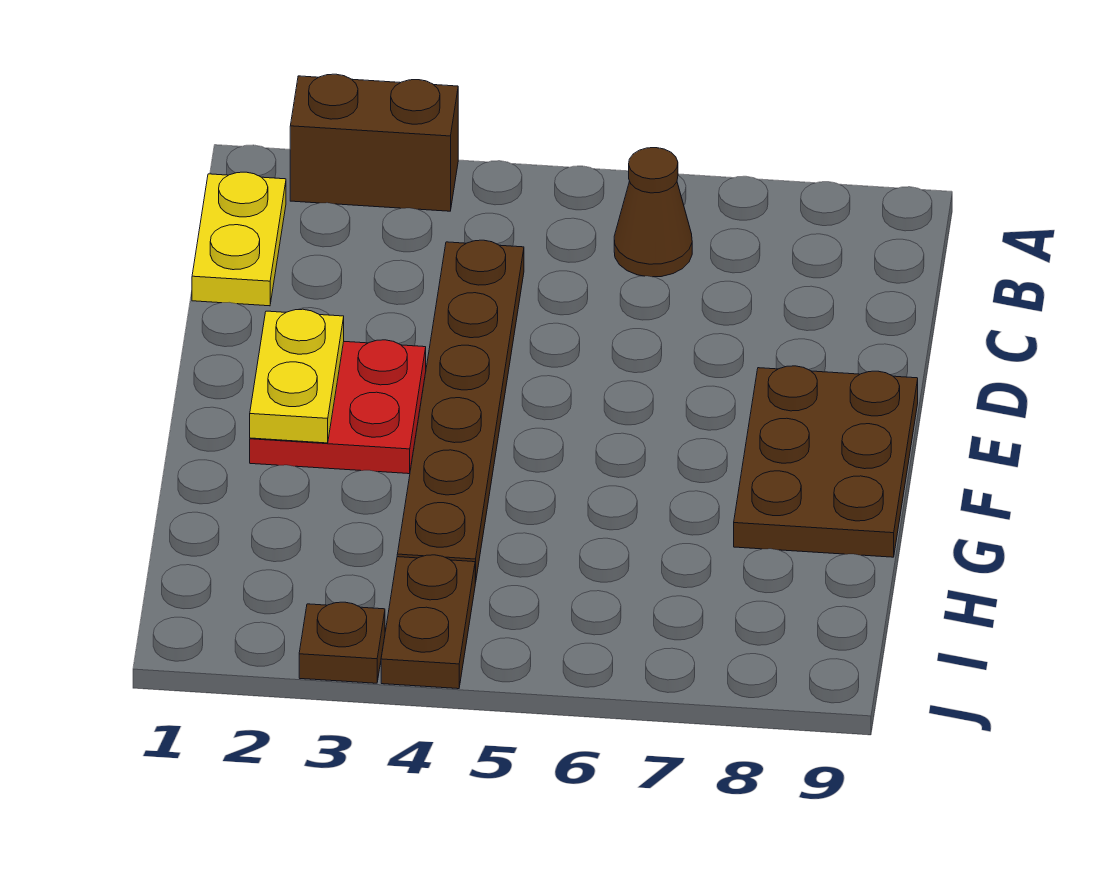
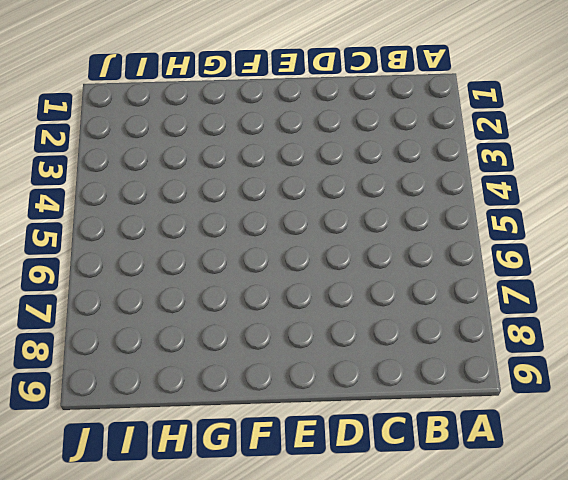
none -> brown brick A2:A3 level 1
none -> yellow plate B1:C1 level 1

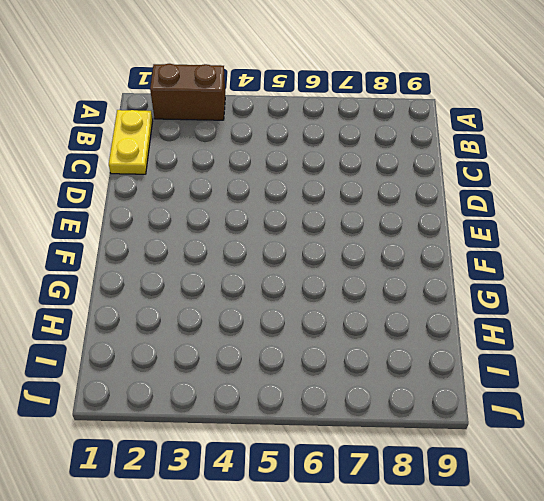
none -> brown cone B6 level 1
none -> brown plate C4:H4 level 1

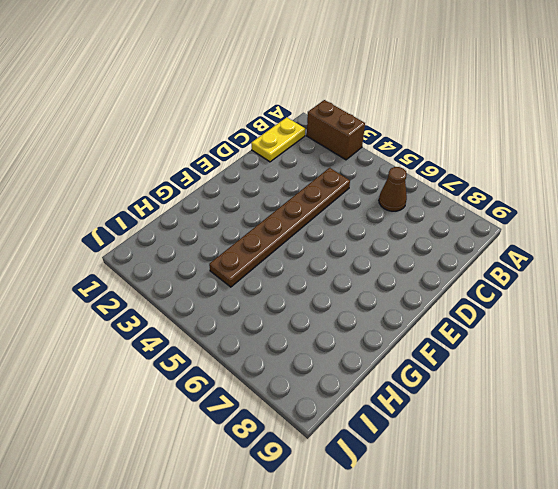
none -> red plate E2:F3 level 1
none -> brown plate E8:G9 level 1

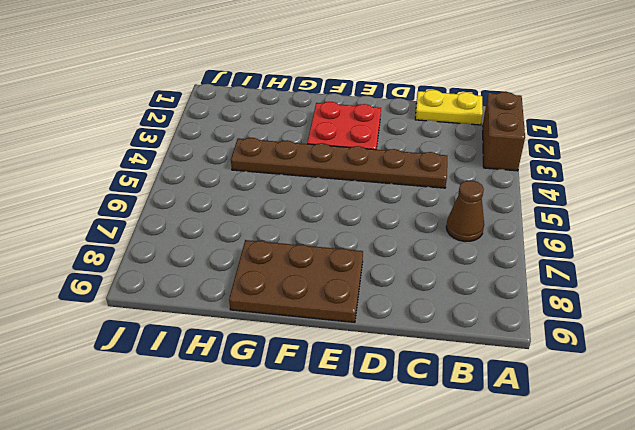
none -> brown plate I4:J4 level 1
none -> brown plate J3 level 1

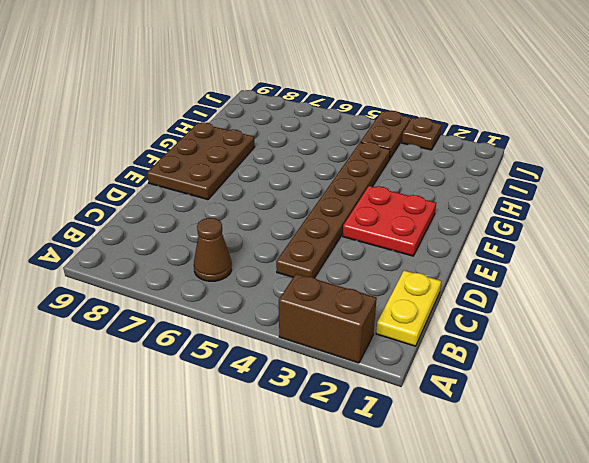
none -> yellow plate E2:F2 level 2

